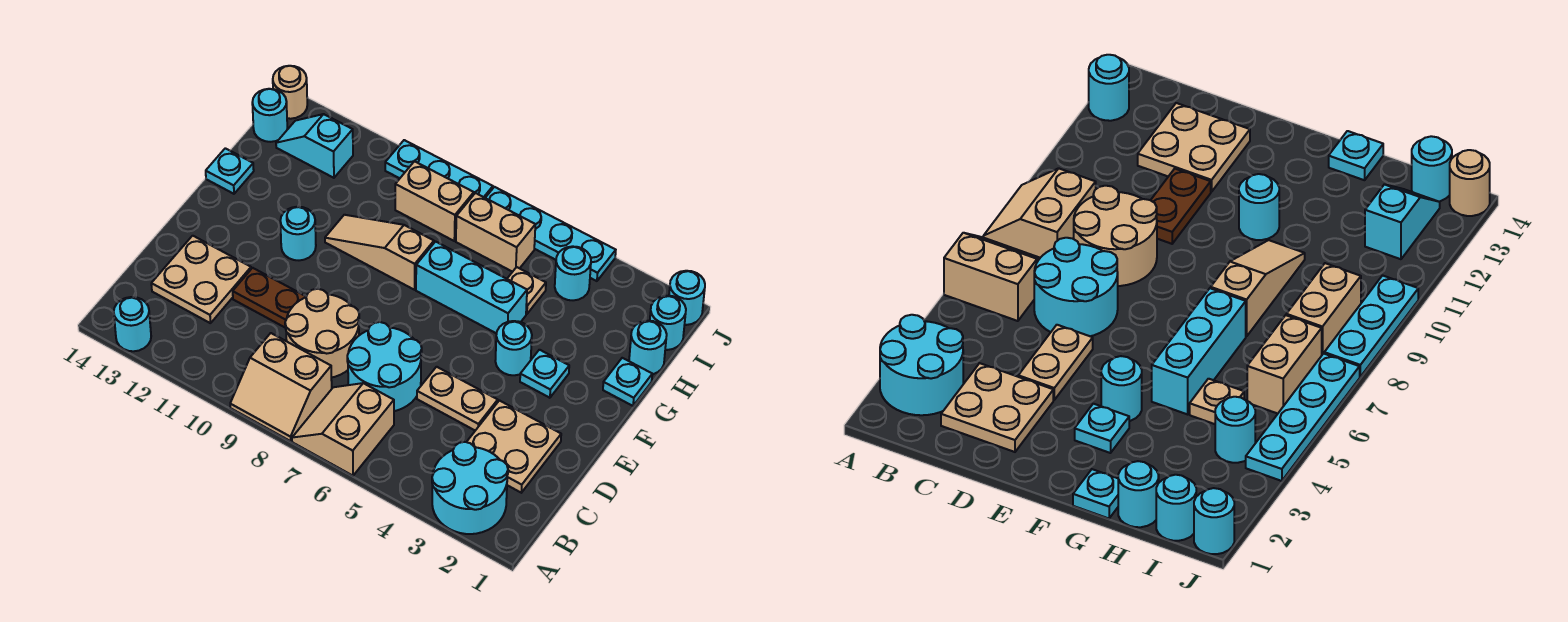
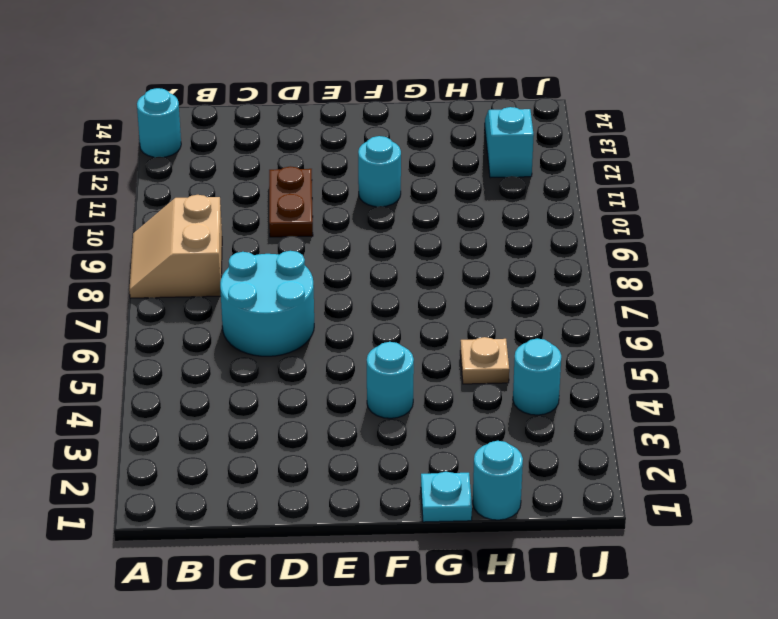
none -> cyan round brick A2:B3 level 1
none -> tan slope A6:B7 level 1 top 6
none -> tan plate C2:D3 level 1

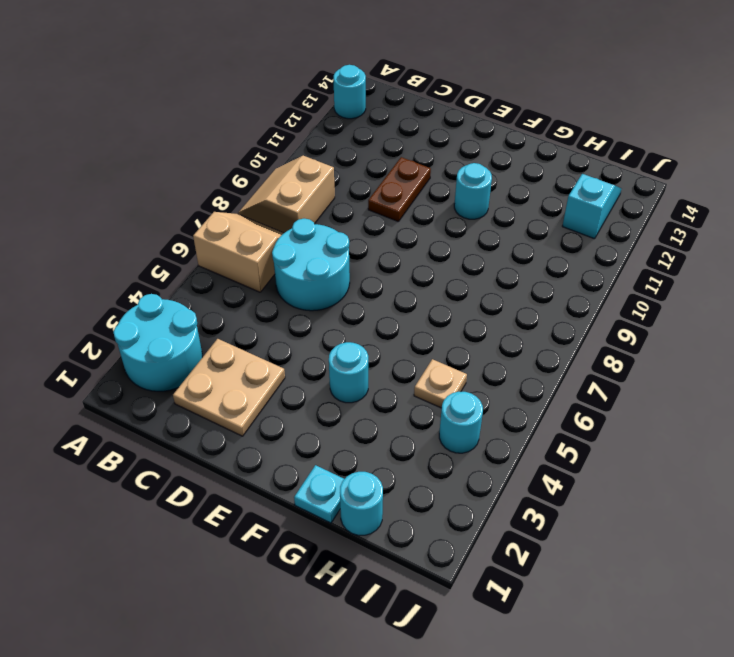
none -> tan round brick C8:D9 level 1
none -> tan plate C12:D13 level 1
none -> tan plate D4:D5 level 1

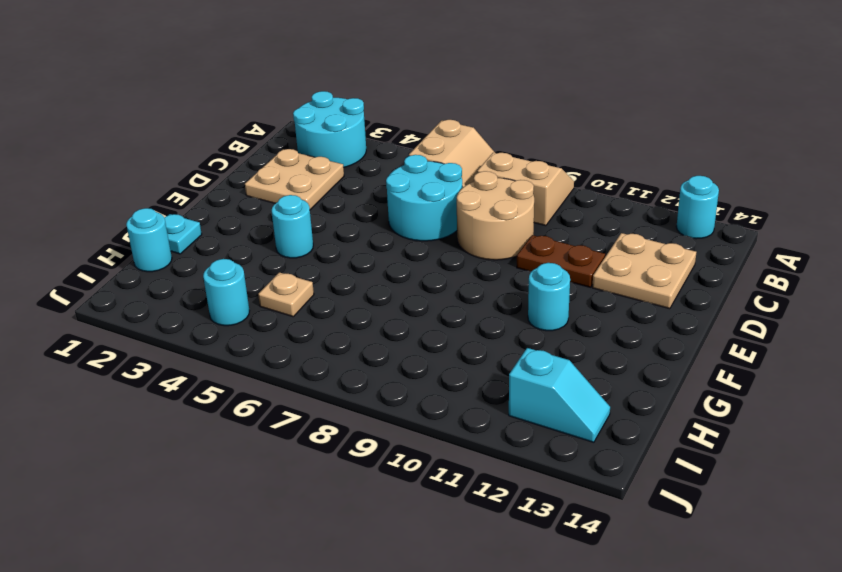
none -> tan plate D4:D5 level 1
none -> cyan plate F3 level 1
none -> cyan brick G5:G7 level 1

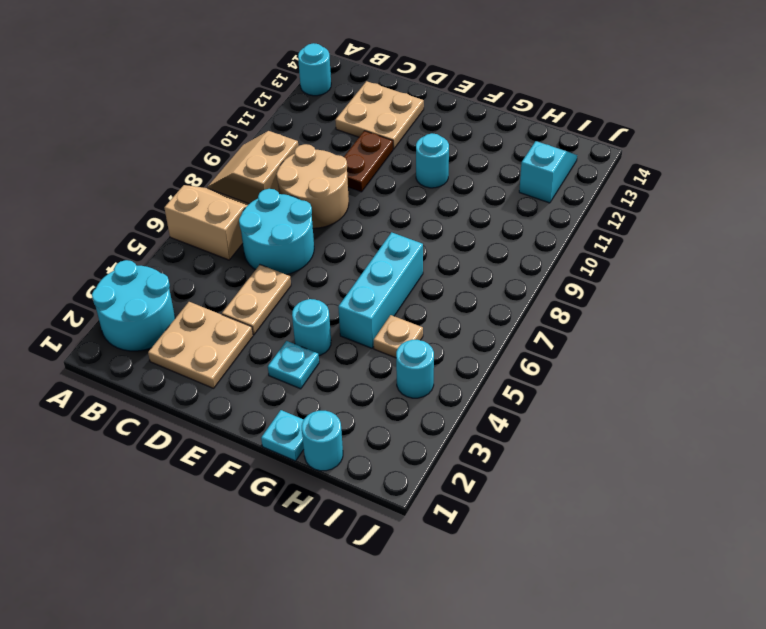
none -> tan slope G8:G10 level 1 top 8
none -> cyan plate G14 level 1
none -> cyan round brick I1 level 1

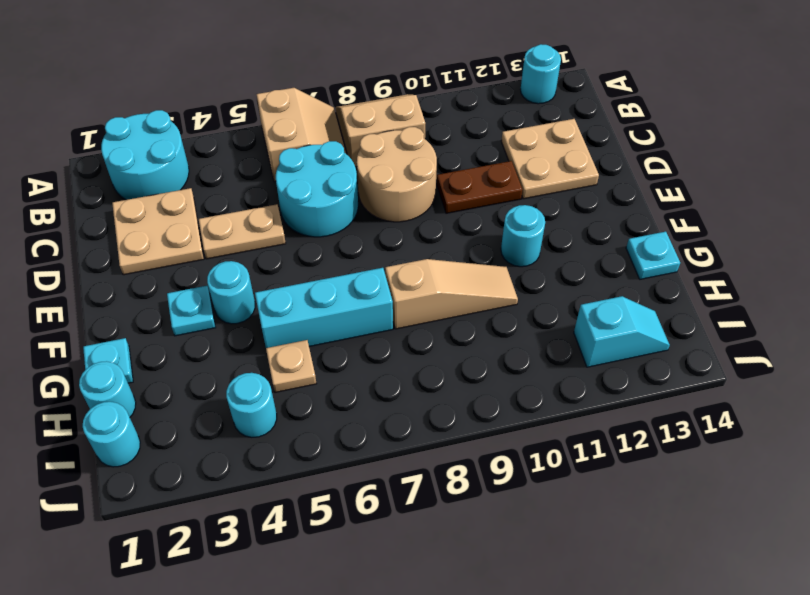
none -> tan brick I6:I7 level 1
none -> tan brick I8:I9 level 1
none -> cyan round brick I14 level 1

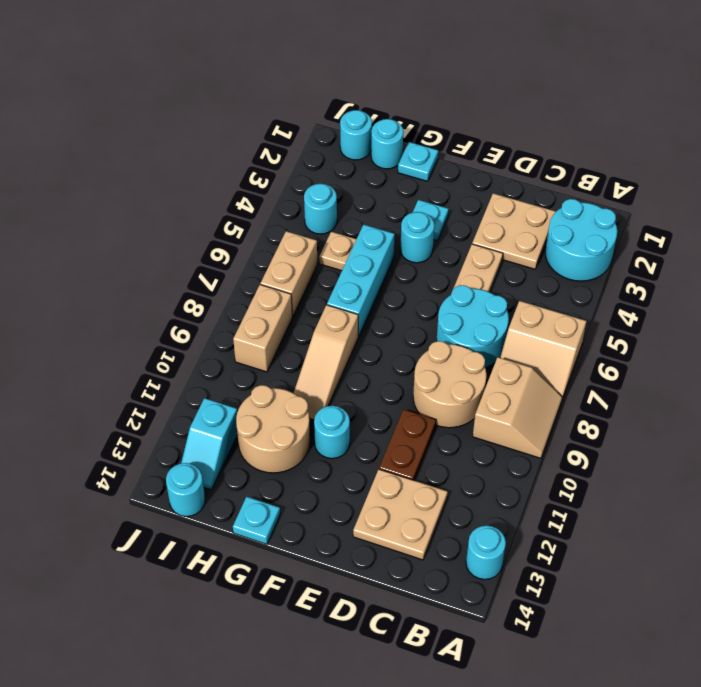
tan round brick G11:H12 level 1 -> none
none -> cyan round brick J1 level 1
none -> cyan plate J4:J7 level 1
none -> cyan plate J8:J10 level 1

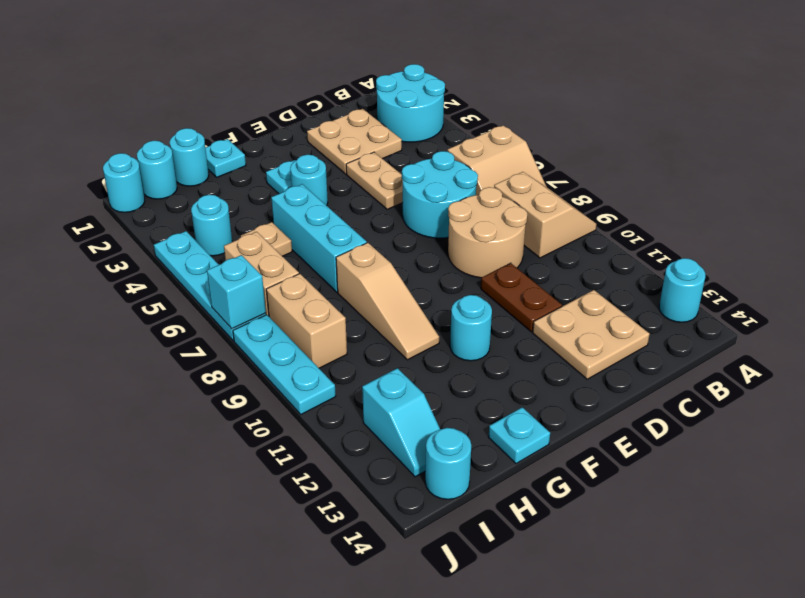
cyan brick J7 level 2 -> none
none -> tan round brick J14 level 1

